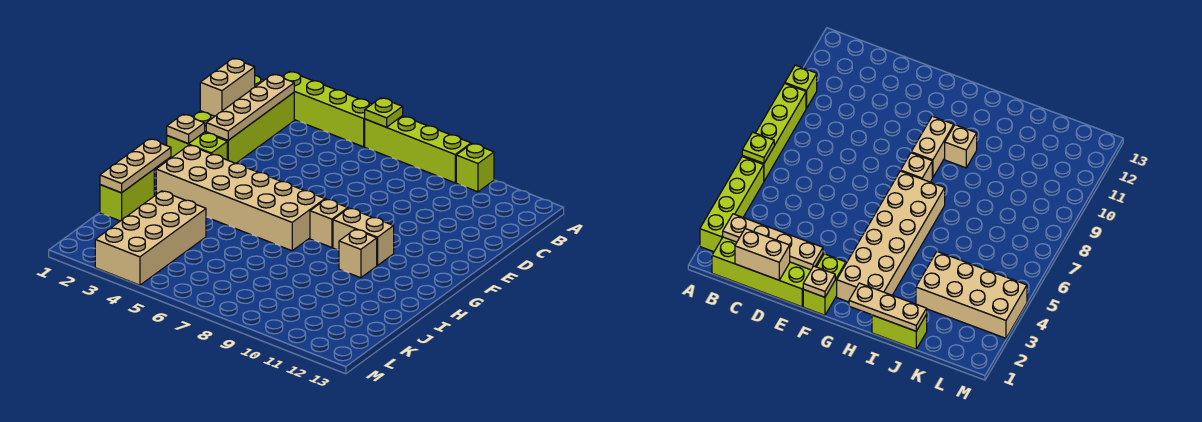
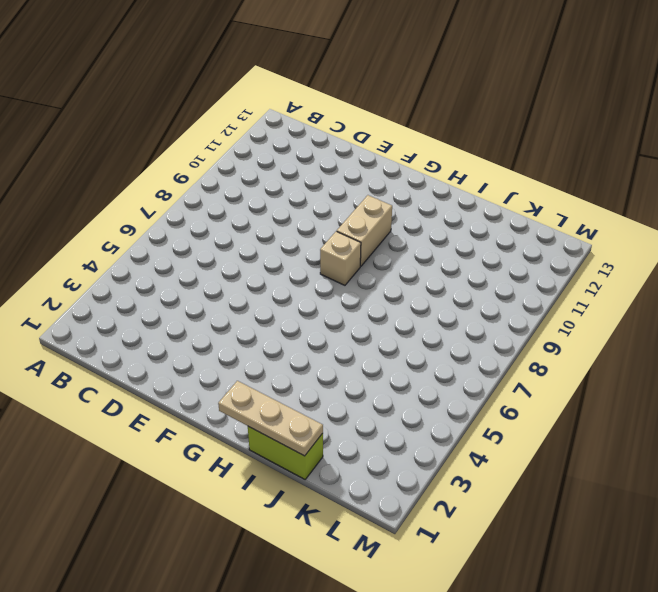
none -> lime brick A2:A5 level 1
none -> lime brick A6:A9 level 1
none -> lime brick A10 level 1

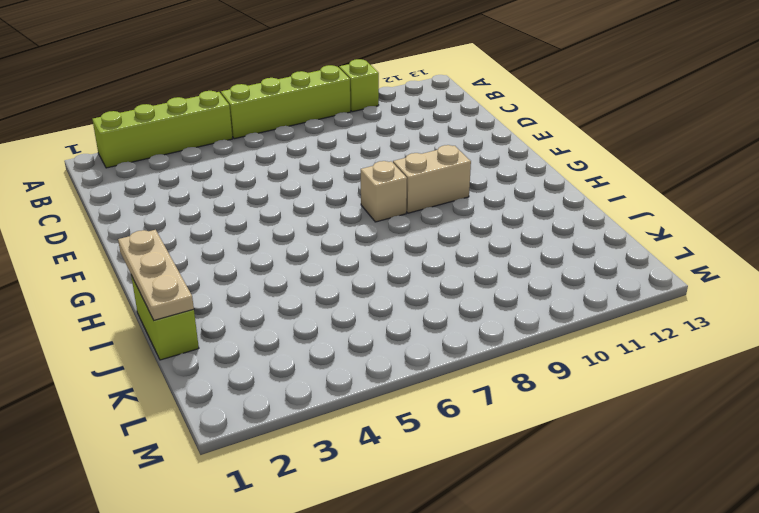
none -> lime brick B1:E2 level 1
none -> lime brick F1:F2 level 1
none -> tan brick G2:H7 level 1

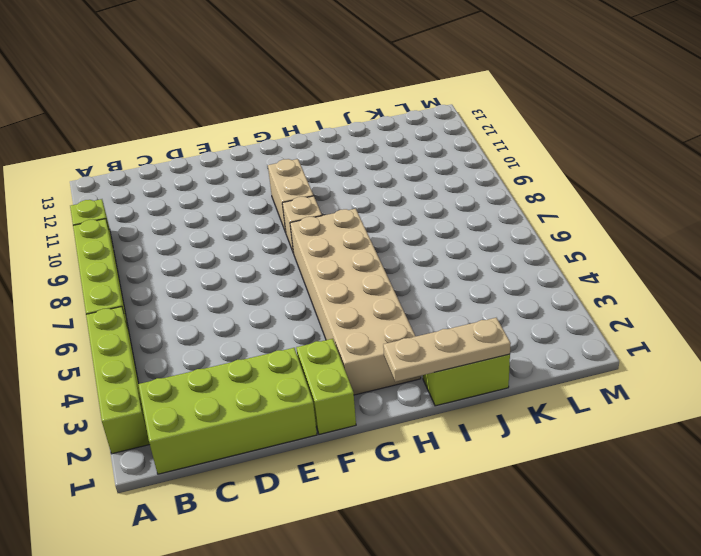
none -> tan brick H10 level 1
none -> tan brick J3:M4 level 1
none -> lime plate A6 level 2

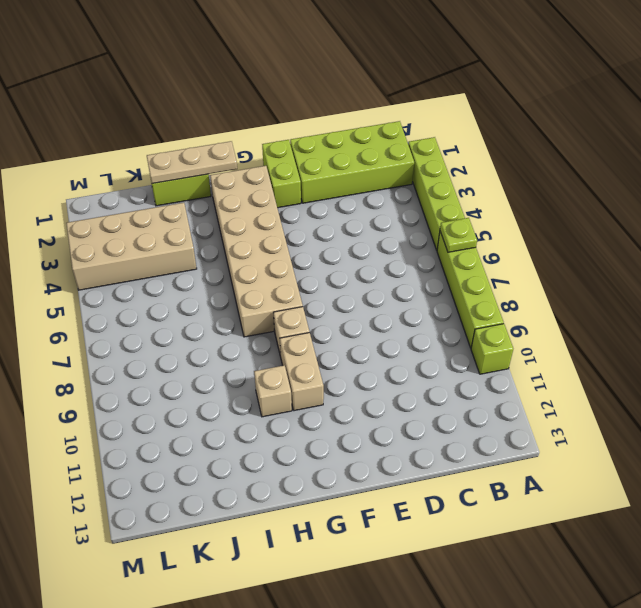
none -> tan plate B2:E2 level 2
none -> tan brick C1:D1 level 2
none -> tan plate F1 level 2

